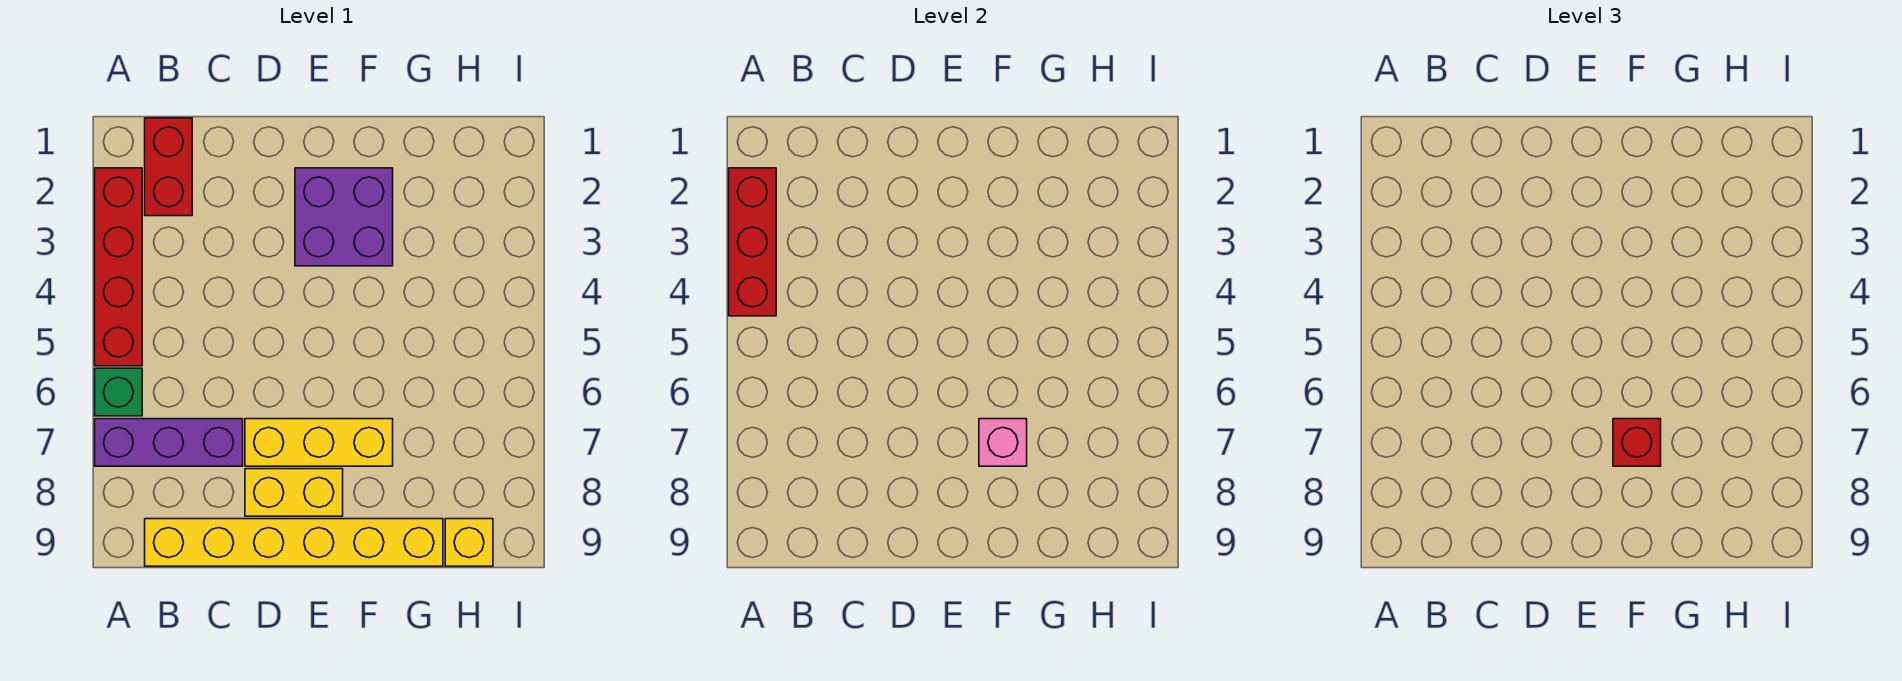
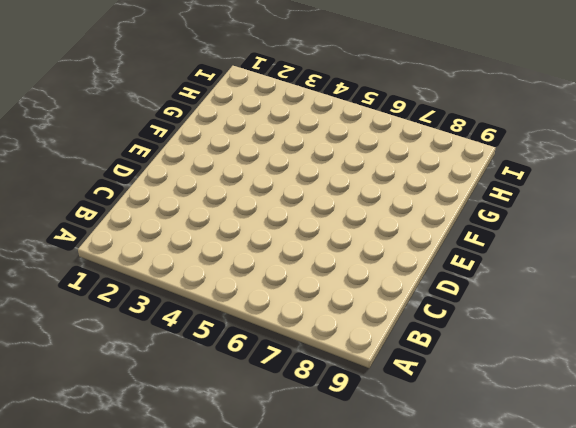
none -> red brick A2:A5 level 1
none -> green brick A6 level 1
none -> purple brick A7:C7 level 1

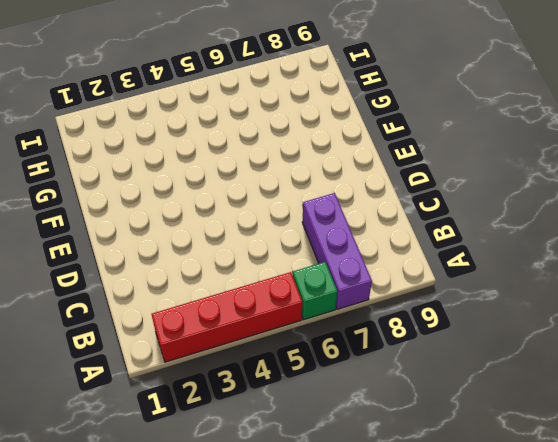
none -> red brick B1:B2 level 1
none -> yellow brick B9:G9 level 1
none -> yellow brick D7:F7 level 1

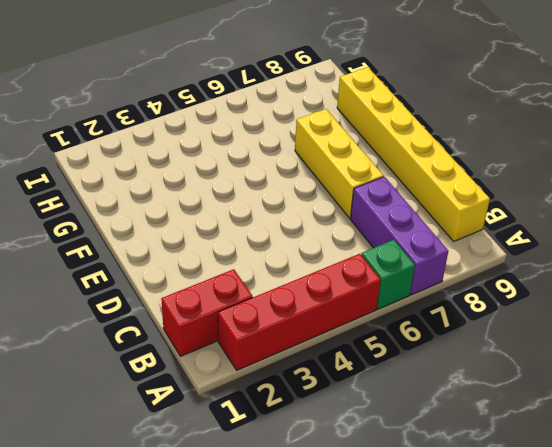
none -> yellow brick D8:E8 level 1
none -> purple brick E2:F3 level 1
none -> yellow brick H9 level 1

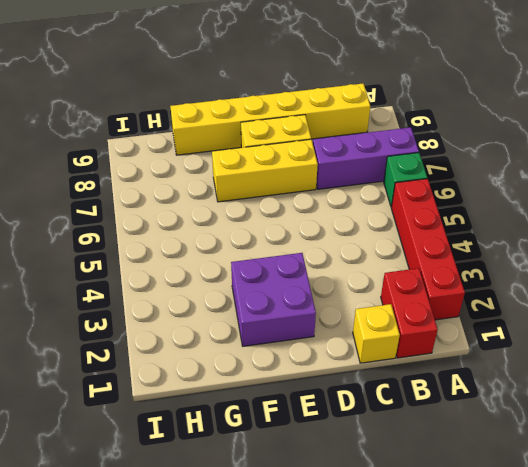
yellow brick C1 level 1 -> yellow brick H9 level 1
none -> red brick A2:A4 level 2
none -> pink brick F7 level 2
none -> red brick F7 level 3

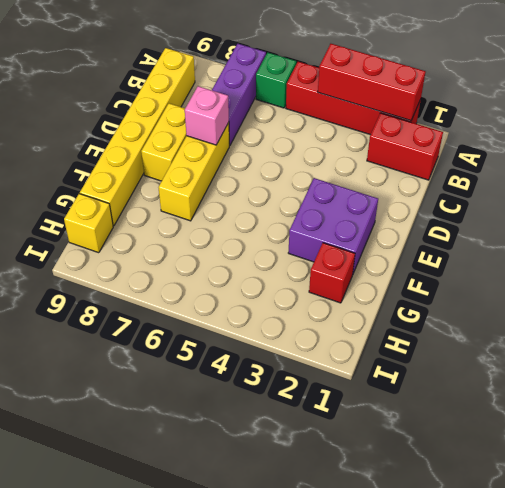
pink brick D7 level 2 -> pink brick F7 level 2
red brick G2 level 1 -> red brick F7 level 3

